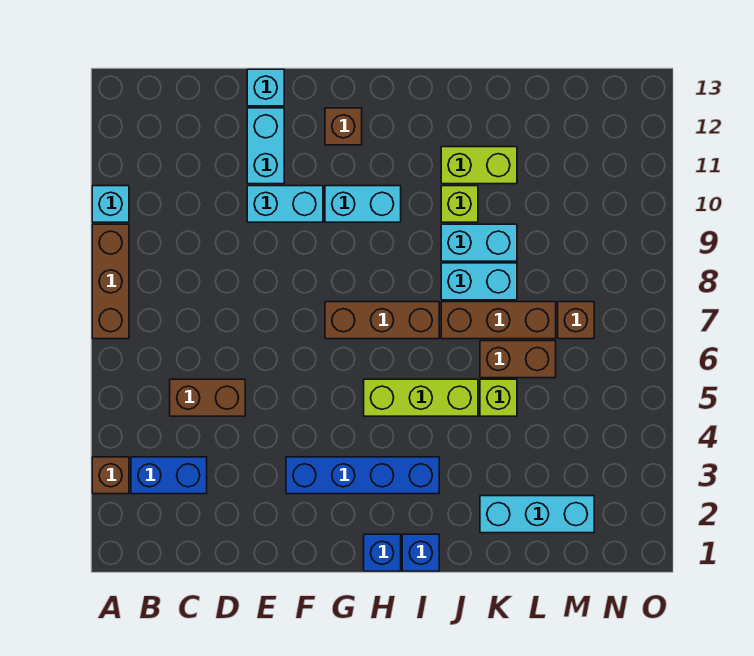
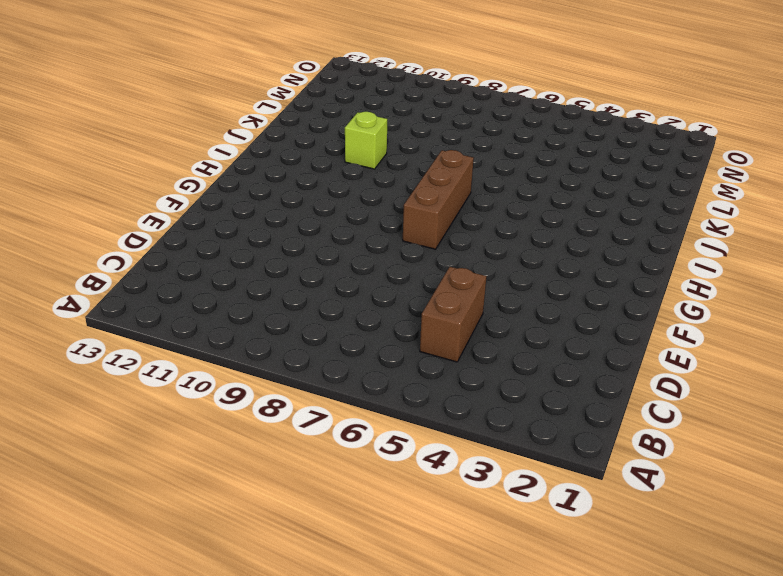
none -> brown brick A3 level 1
none -> brown brick A7:A9 level 1
none -> cyan brick A10 level 1

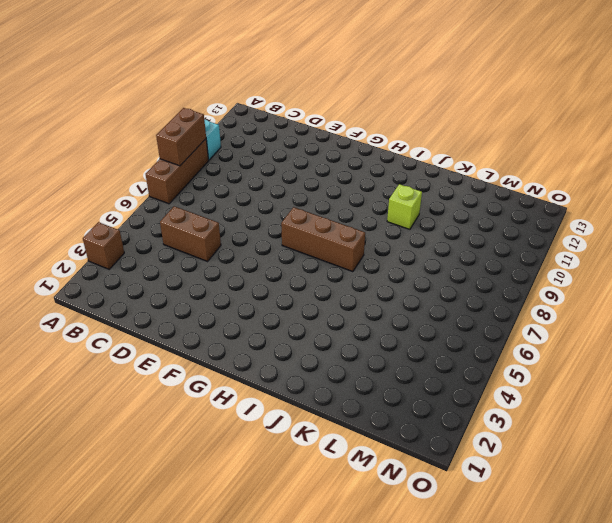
brown brick A8:A9 level 2 -> brown brick K6:L6 level 1
none -> blue brick B3:C3 level 1
none -> cyan brick E10:F10 level 1
none -> cyan brick E11:E12 level 1

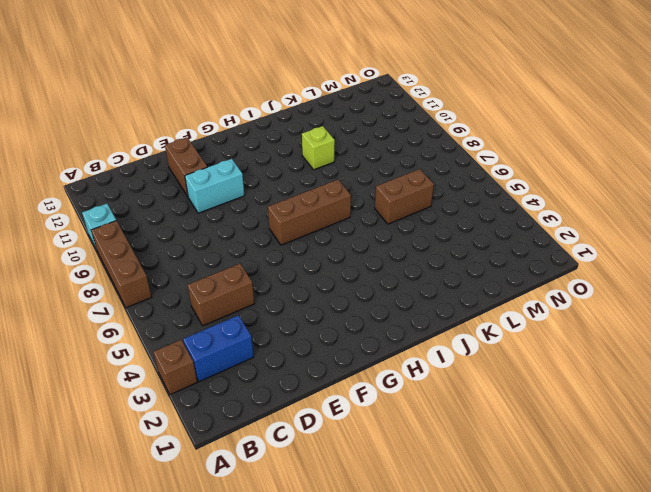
brown brick E11:E12 level 1 -> cyan brick E11:E12 level 1
none -> cyan brick E13 level 1
none -> blue brick F3:I3 level 1
none -> cyan brick G10:H10 level 1

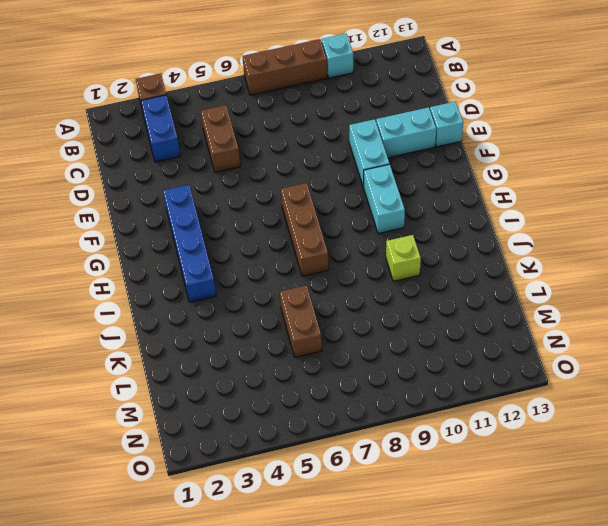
none -> brown brick G12 level 1
none -> blue brick H1 level 1
none -> lime brick H5:J5 level 1

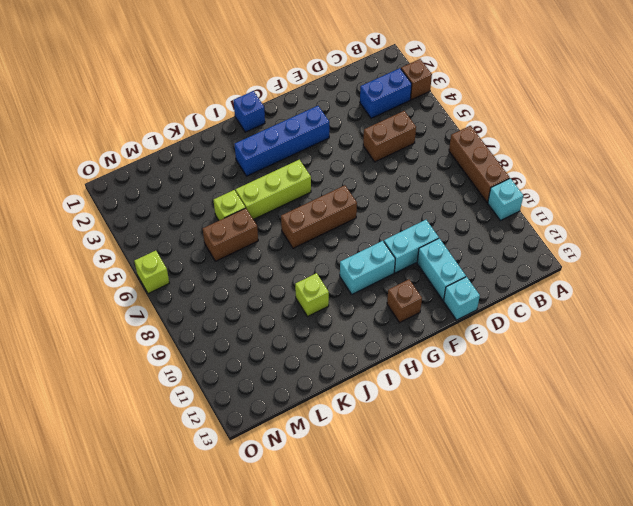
lime brick O6 level 1 -> none
none -> blue brick I1 level 1
none -> brown brick J7:L7 level 1
none -> cyan brick J8:K8 level 1

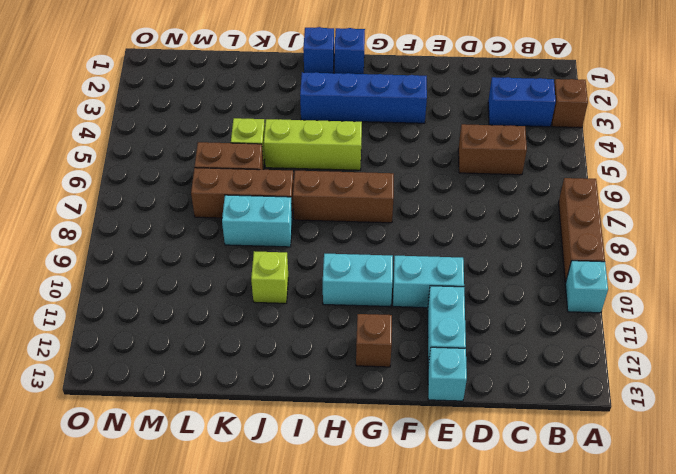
none -> cyan brick J9:K9 level 1
none -> lime brick J11:K11 level 1
none -> cyan brick K2:M2 level 1

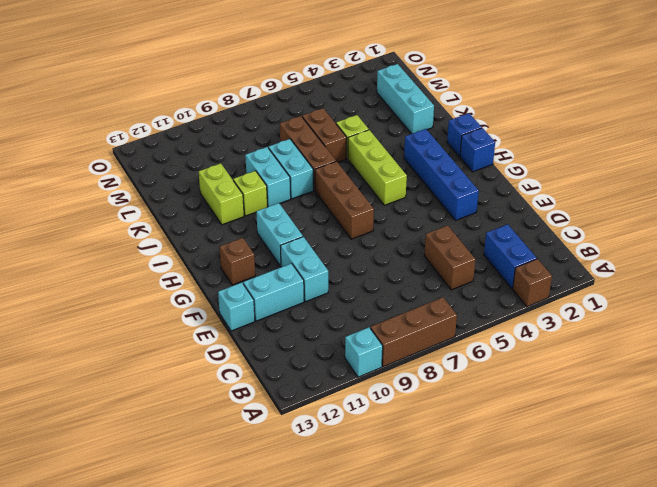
none -> brown brick M7 level 1

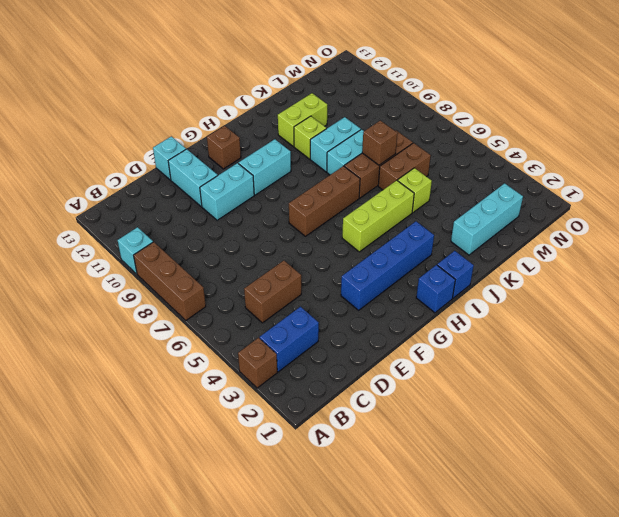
brown brick K7 level 2 -> brown brick M7 level 1

